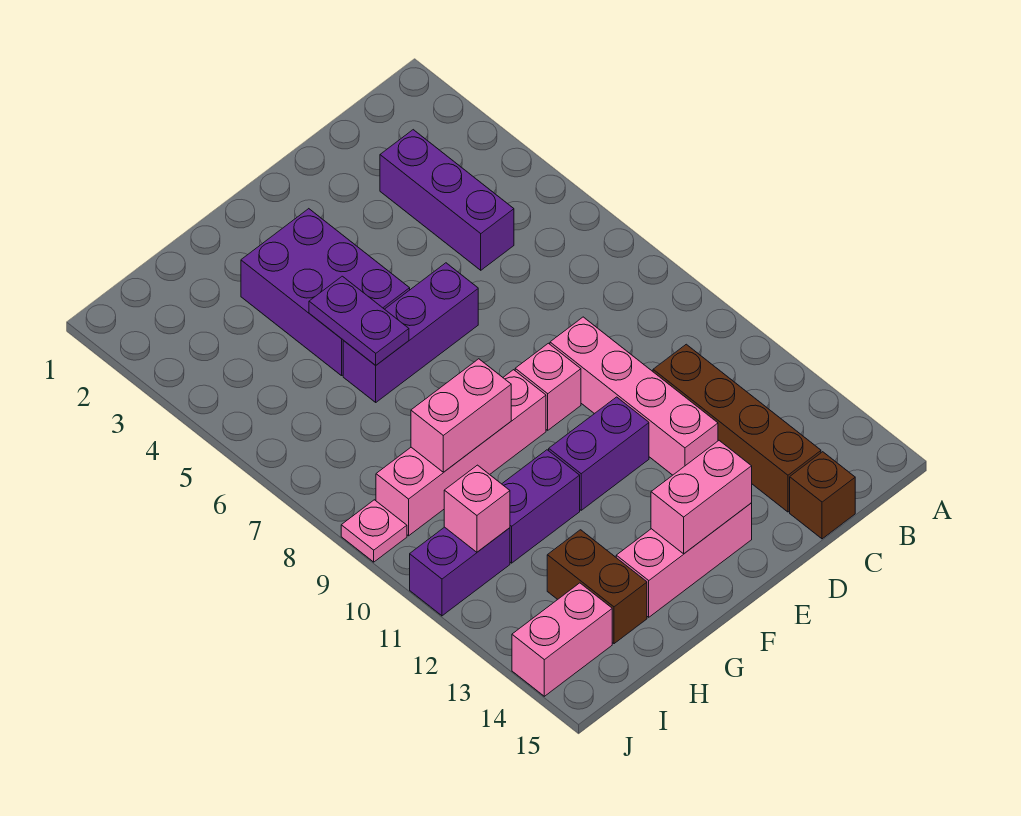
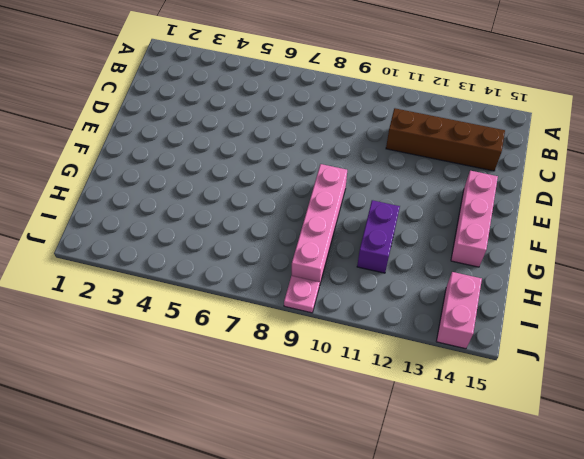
none -> purple brick C3:C5 level 1
none -> brown brick C15 level 1
none -> pink brick D9:D12 level 1

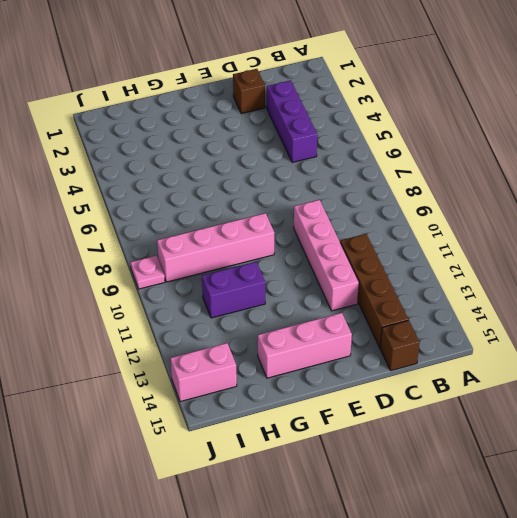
brown brick D2 level 1 -> none
none -> purple brick E6:G6 level 1
none -> pink brick E9 level 1
none -> purple brick E11:F11 level 1

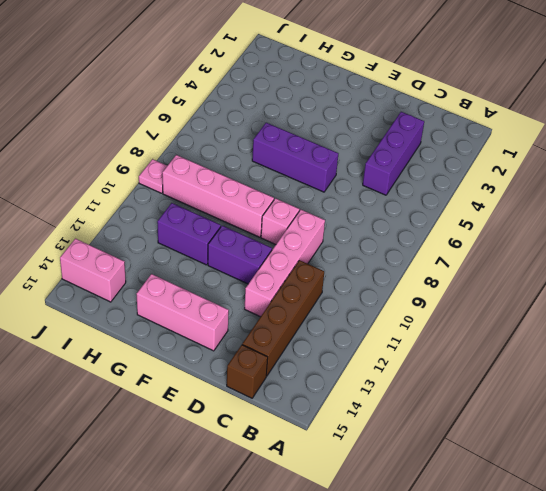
none -> purple brick F3:G5 level 1
none -> brown brick H13:H14 level 1
none -> purple brick I11:J11 level 1

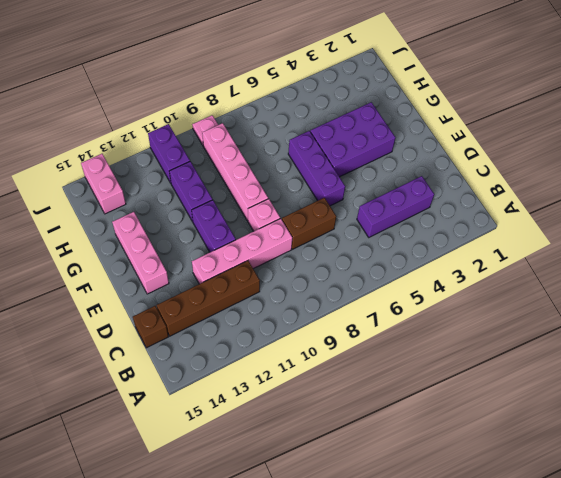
brown brick D7:D8 level 1 -> brown brick H13:H14 level 1
none -> pink brick E14:F14 level 2
none -> purple plate G5:G6 level 2
none -> pink brick G9:H9 level 2

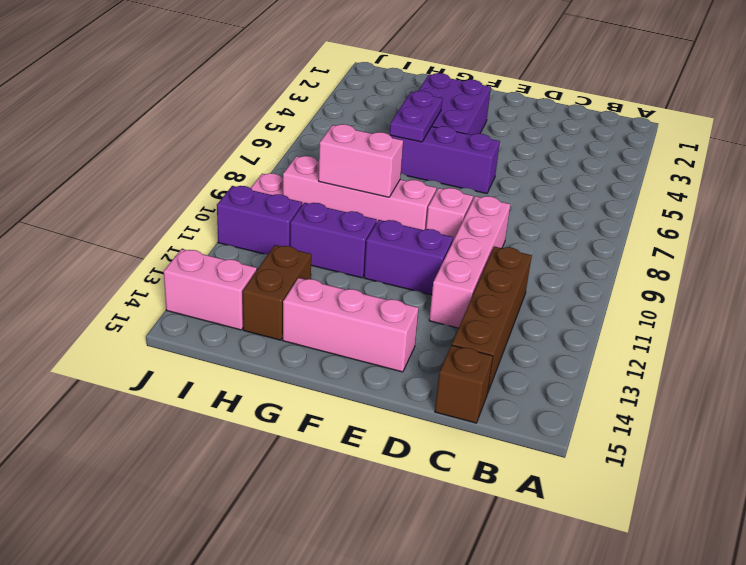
none -> purple brick C3:C5 level 1
none -> pink brick E14:F14 level 2
none -> pink brick I11 level 2

